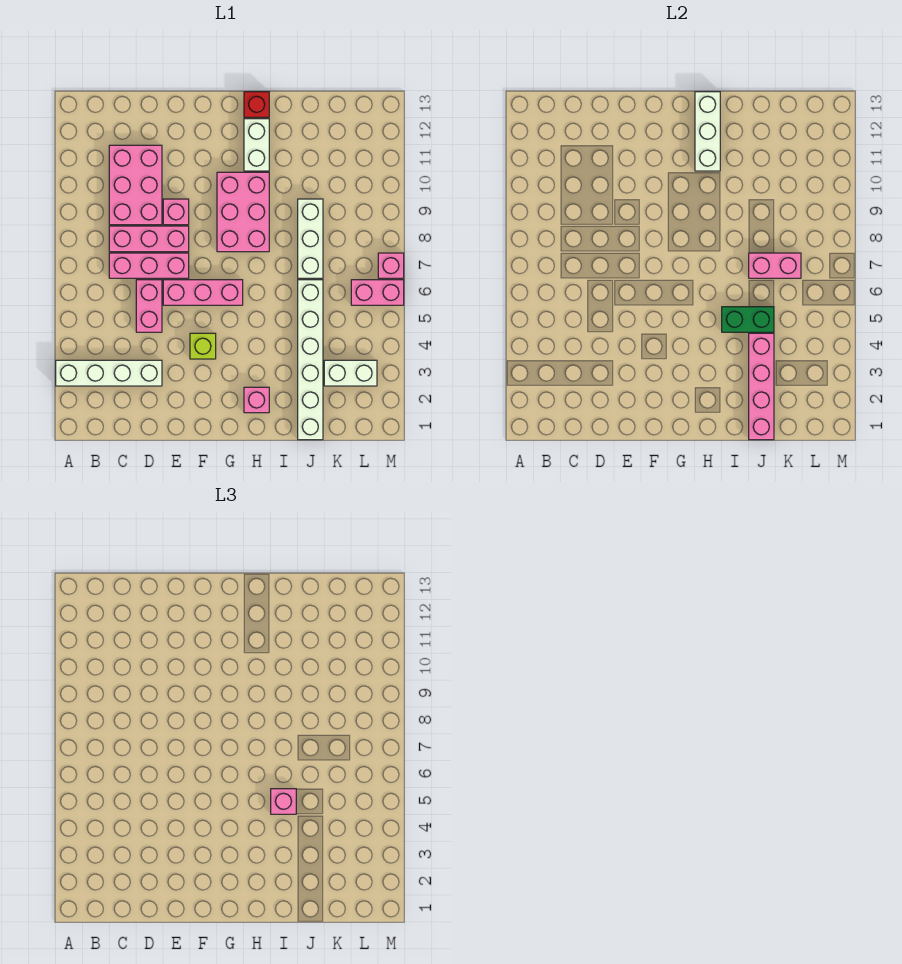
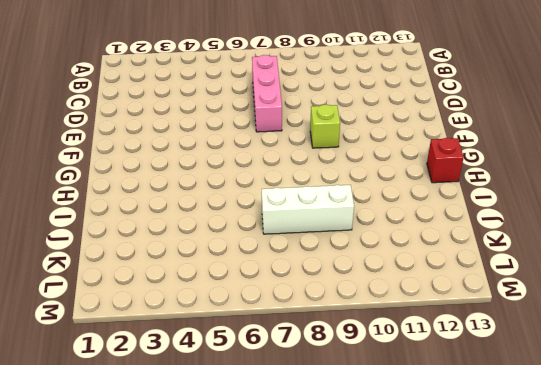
lime brick F9 level 1 -> lime brick F4 level 1
none -> white brick A3:D3 level 1
none -> pink brick C8:E8 level 1
none -> pink brick C9:D11 level 1

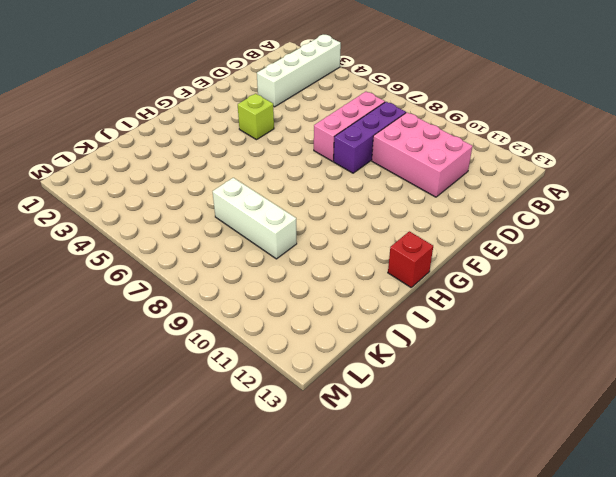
purple brick C8:E8 level 1 -> pink brick C8:E8 level 1
none -> pink brick D5:D6 level 1
none -> pink brick E6:G6 level 1
none -> pink brick E9 level 1

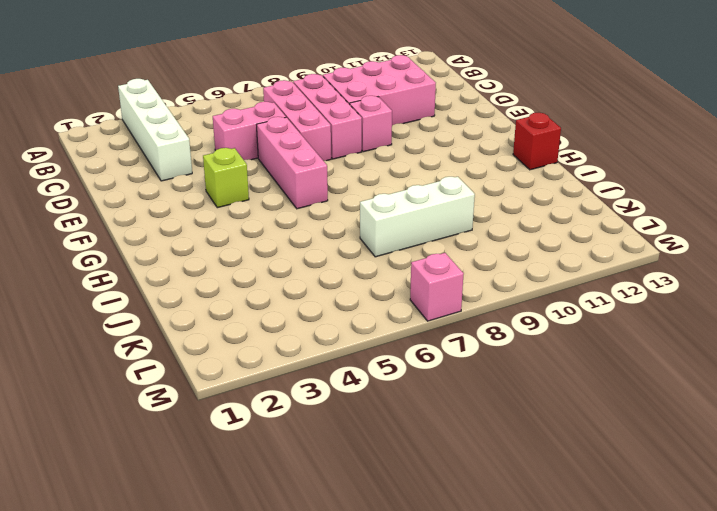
none -> pink brick G8:H10 level 1
none -> pink brick H2 level 1
none -> white brick H11:H12 level 1

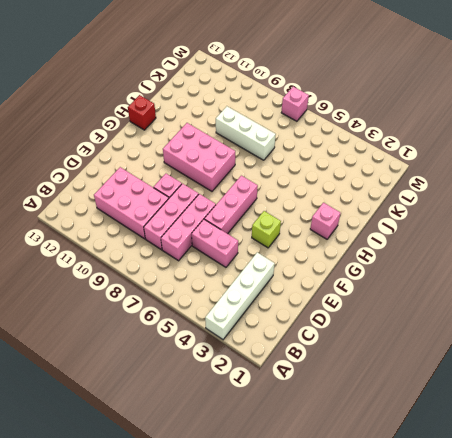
none -> white brick H11:H12 level 1
none -> white brick J1:J6 level 1
none -> white brick K3:L3 level 1

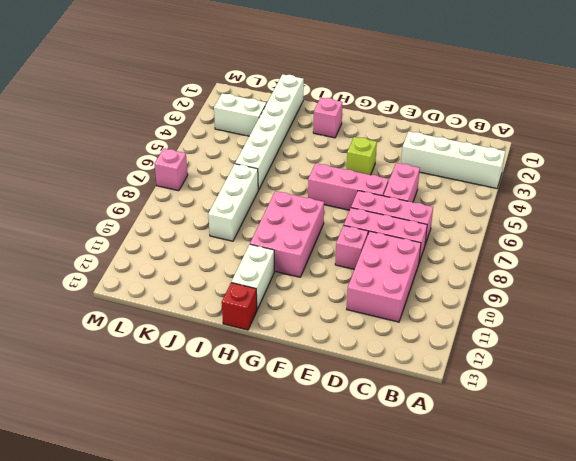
none -> pink brick L6:M6 level 1
none -> white brick H11:H13 level 2
none -> green brick I5:J5 level 2

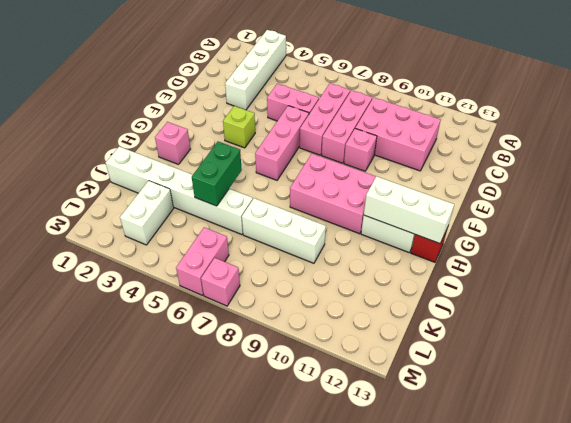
none -> pink brick J1:J4 level 2
none -> pink brick J7:K7 level 2
none -> pink brick I5 level 3

